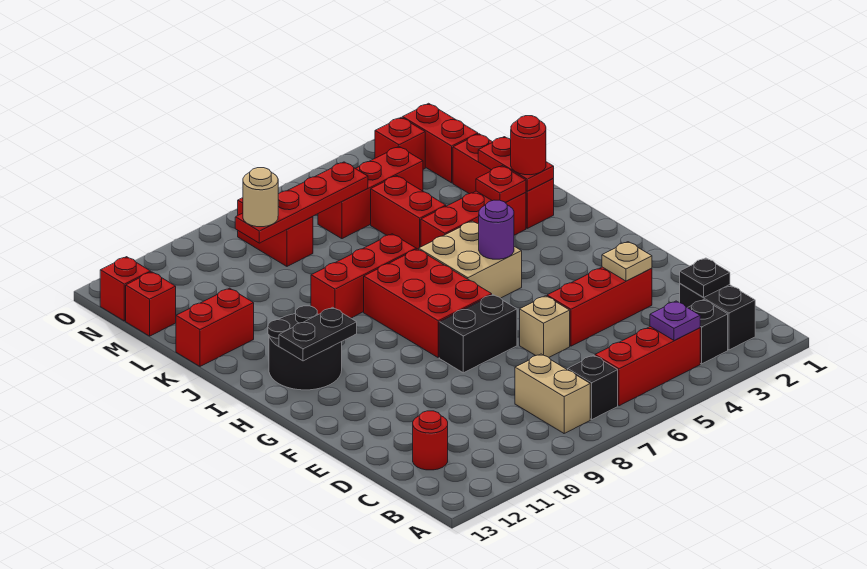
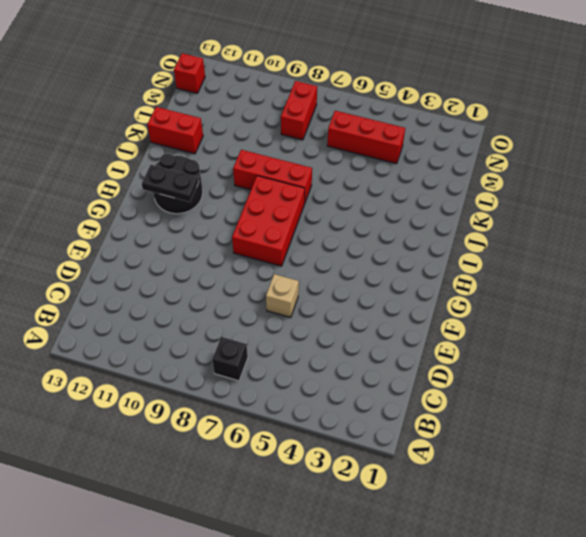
none -> black brick B2:C2 level 1
none -> black brick B3 level 1
none -> red brick B4:B6 level 1
none -> tan brick B8:C8 level 1

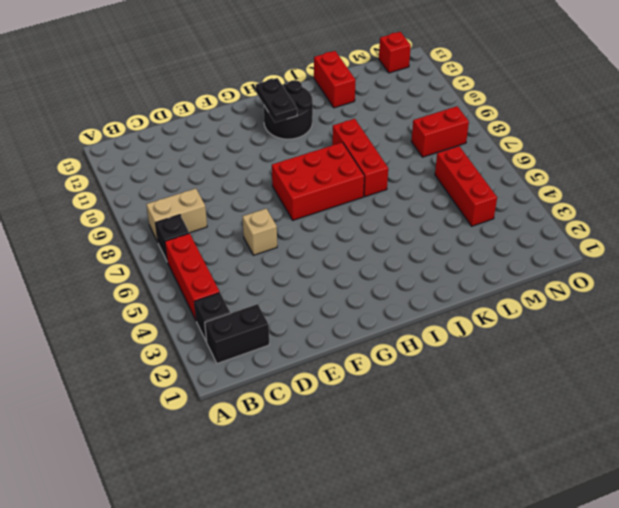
none -> red round brick C12 level 1
none -> red brick E3:E5 level 1
none -> black brick F7:F8 level 1
none -> tan brick H5:I6 level 1

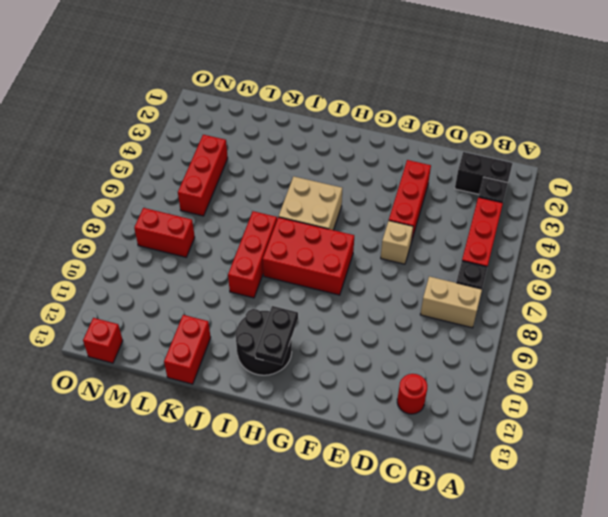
none -> black brick F7:F8 level 1
none -> red brick J2:L2 level 1
none -> red brick J3:J5 level 1
none -> red brick K5:L5 level 1

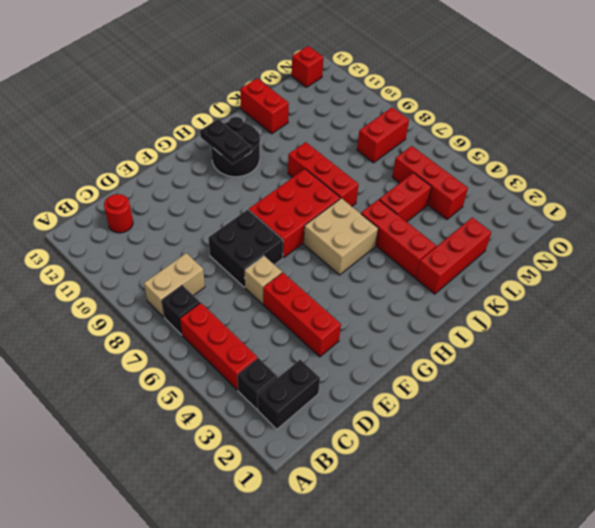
black brick E7:F8 level 1 -> black brick F7:F8 level 1
none -> red brick M2:N2 level 1
none -> red brick M13 level 1
none -> red brick N3 level 1
none -> purple plate B4 level 2

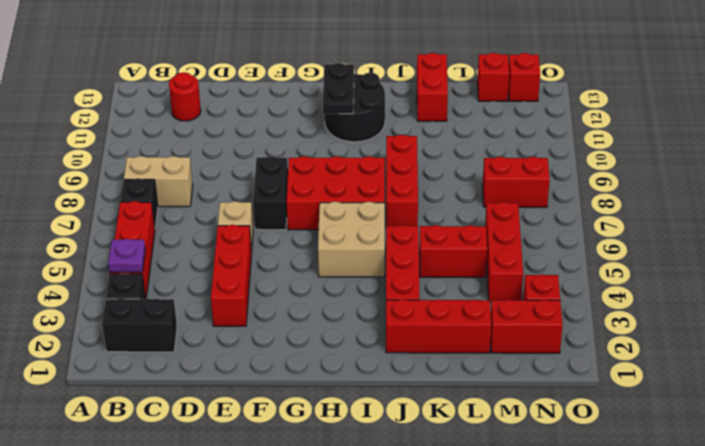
none -> black plate C2 level 2
none -> tan plate E3 level 2
none -> purple round brick H5 level 2
none -> red plate J2:K2 level 2

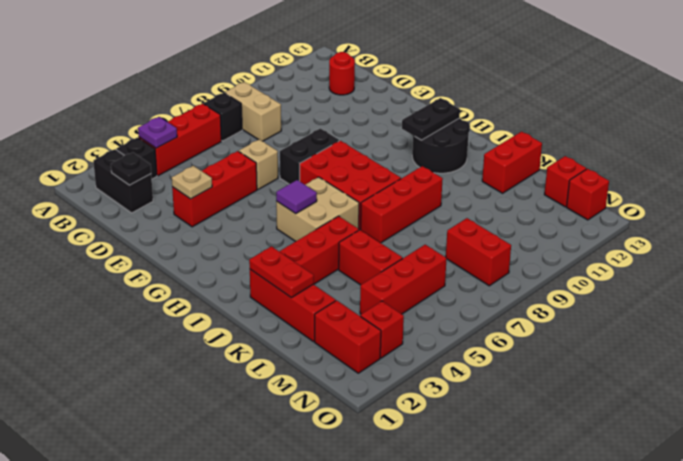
purple tile H5 level 2 -> purple round brick H5 level 2
none -> red plate J3 level 2
none -> red plate M6:M9 level 2
none -> red round brick J2 level 3
none -> tan round brick M9 level 3

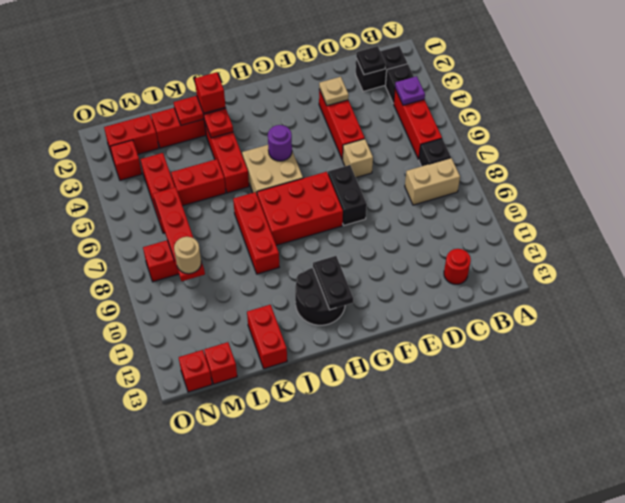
red brick J2 level 3 -> red round brick J2 level 3

